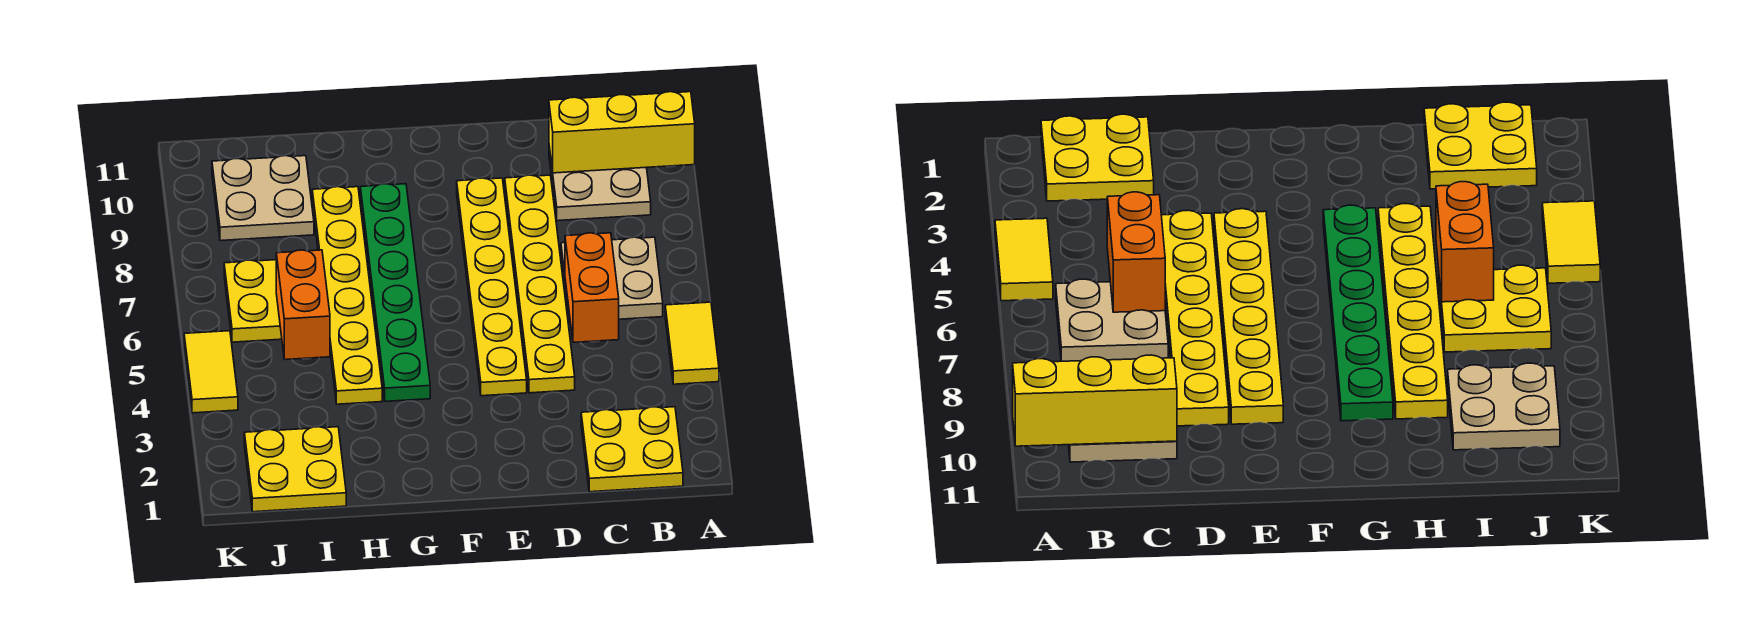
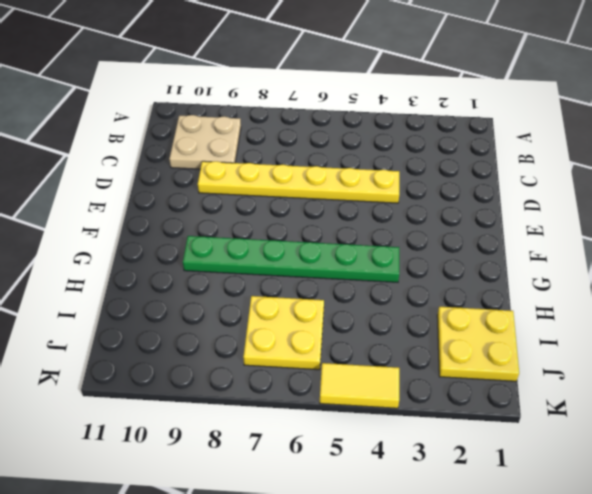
none -> yellow tile A4:A5 level 1
none -> yellow plate B1:C2 level 1
none -> tan plate B6:C7 level 1

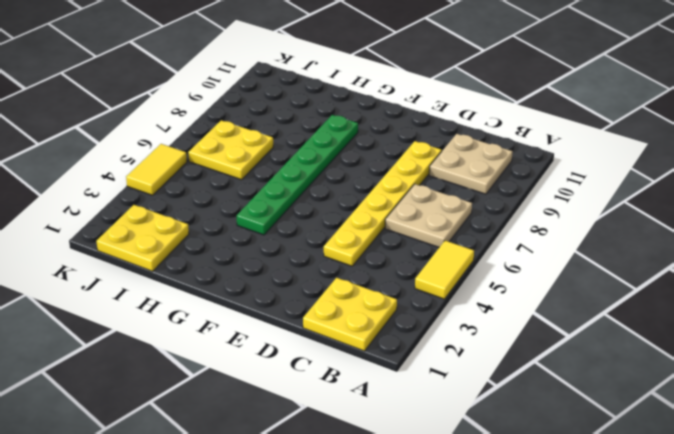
none -> yellow plate E4:E9 level 1
none -> yellow plate H4:H9 level 1
none -> tan plate I9:J10 level 1

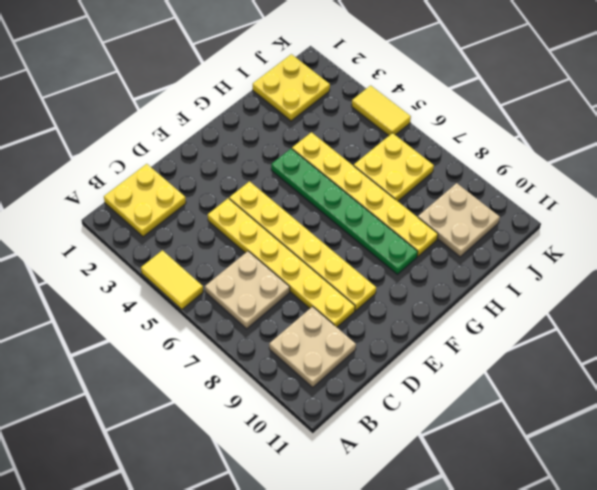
none -> yellow brick A10:C10 level 2
none -> orange brick C5:C6 level 2
none -> orange brick I5:I6 level 2

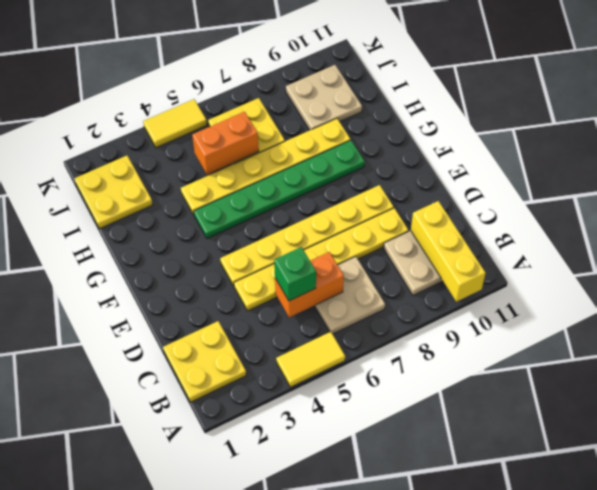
green brick C5 level 3 -> none

